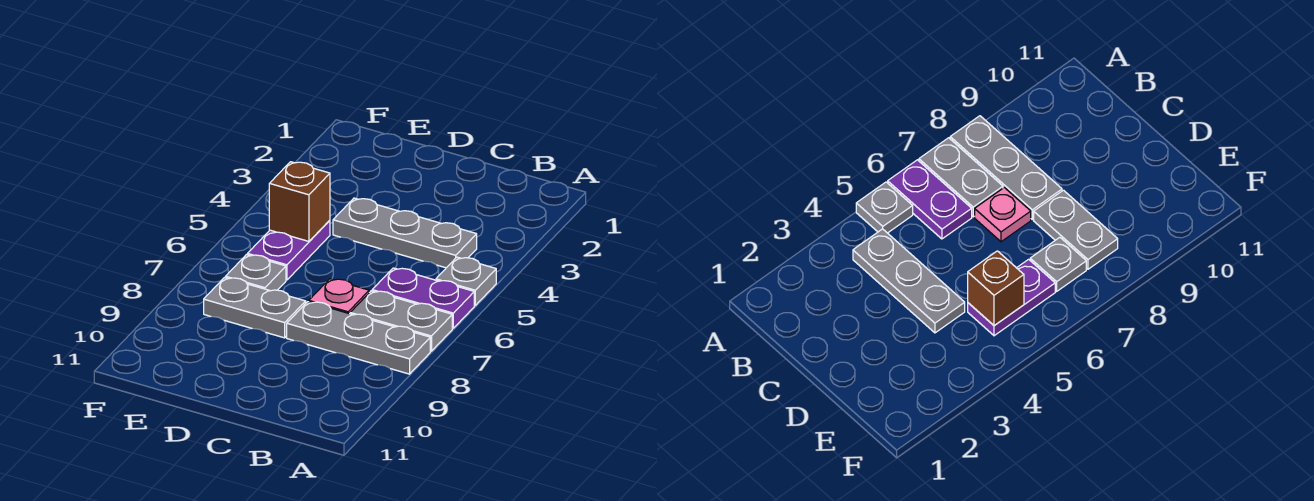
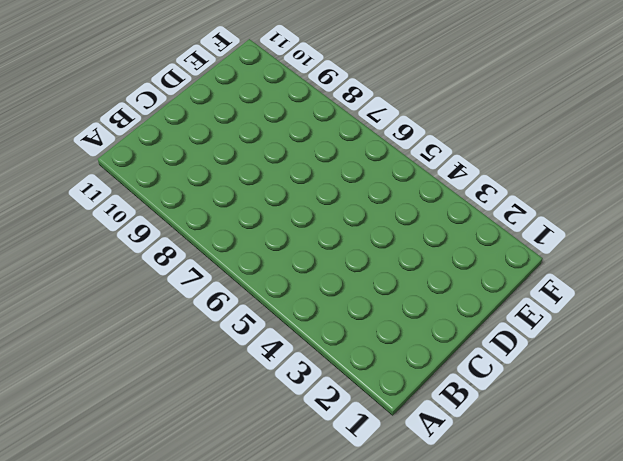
none -> grey plate A5 level 1
none -> purple plate A6:B6 level 1

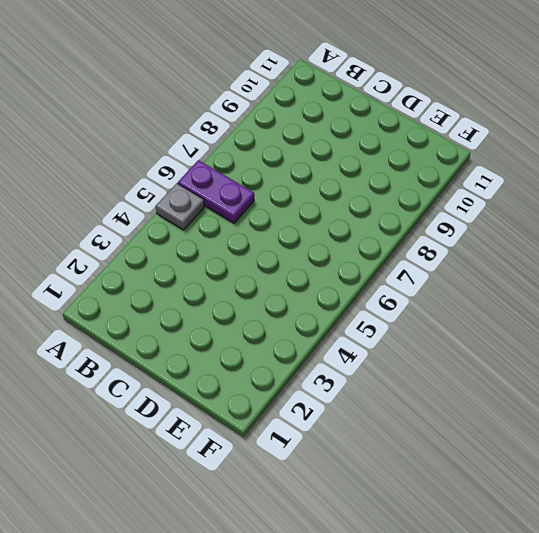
none -> grey plate A7:B7 level 1
none -> grey plate A8:C8 level 1

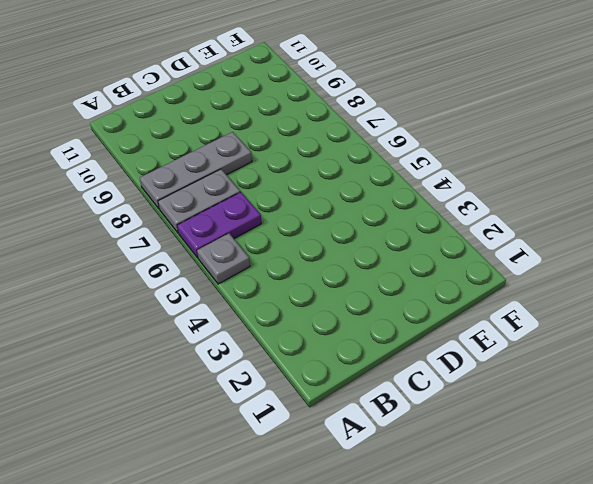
none -> grey plate B4:D4 level 1
none -> pink plate C7 level 1

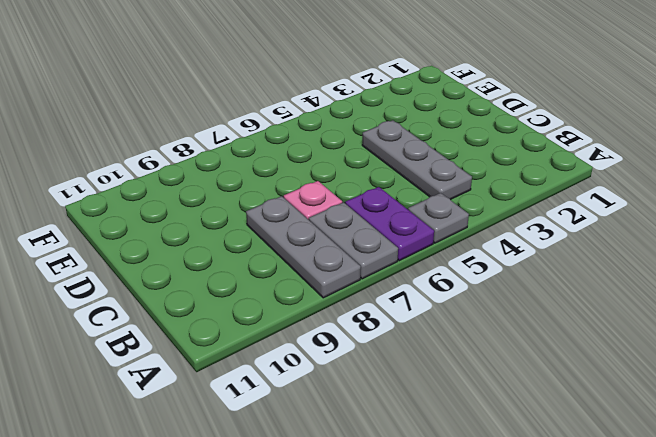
none -> grey plate D8:E8 level 1
none -> purple plate E5:E6 level 1

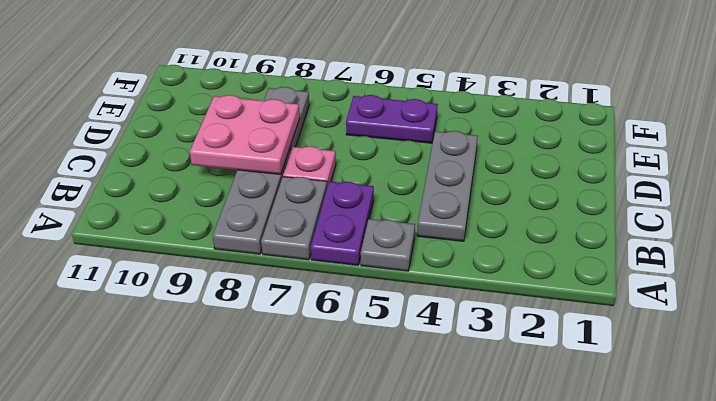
pink plate C8:D9 level 2 -> none
none -> grey plate E7 level 1
none -> brown brick E5 level 2

